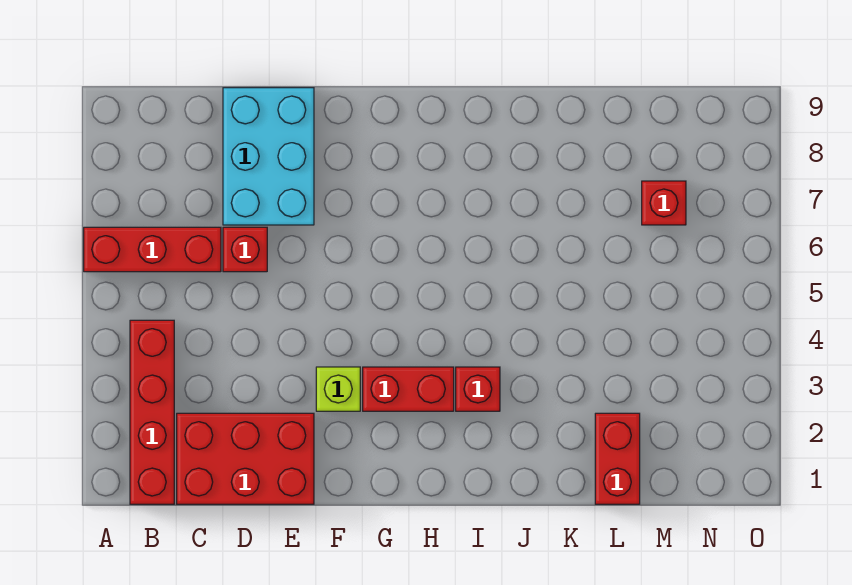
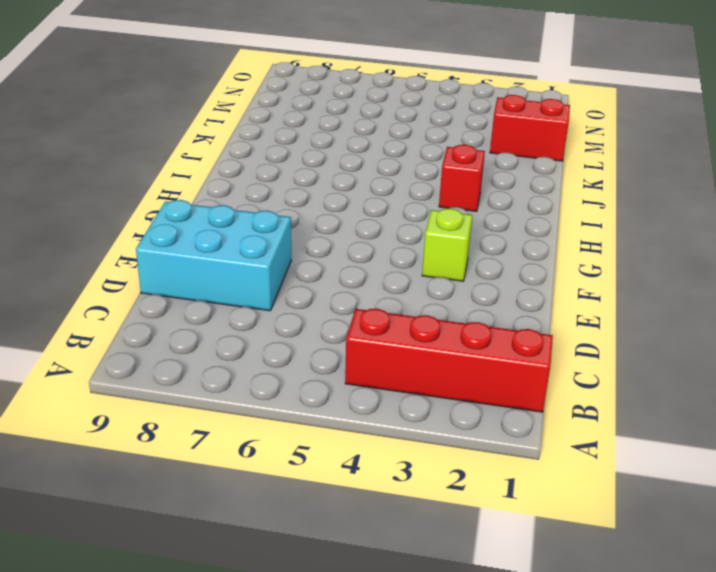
none -> red brick A6:C6 level 1
none -> red brick C1:E2 level 1

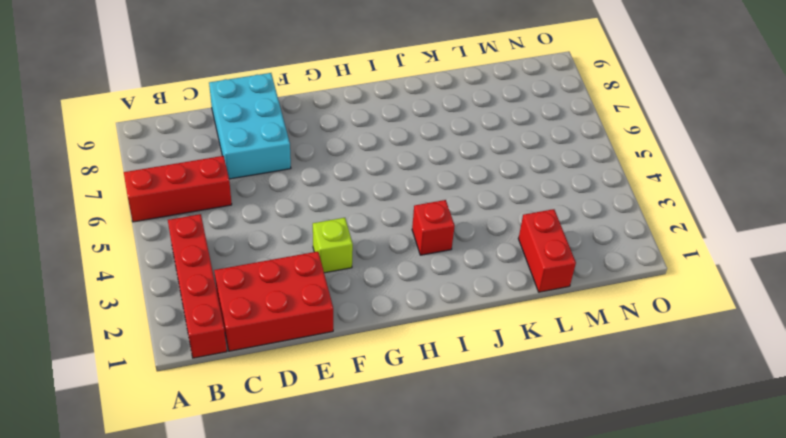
none -> red brick D6 level 1
none -> red brick G3:H3 level 1

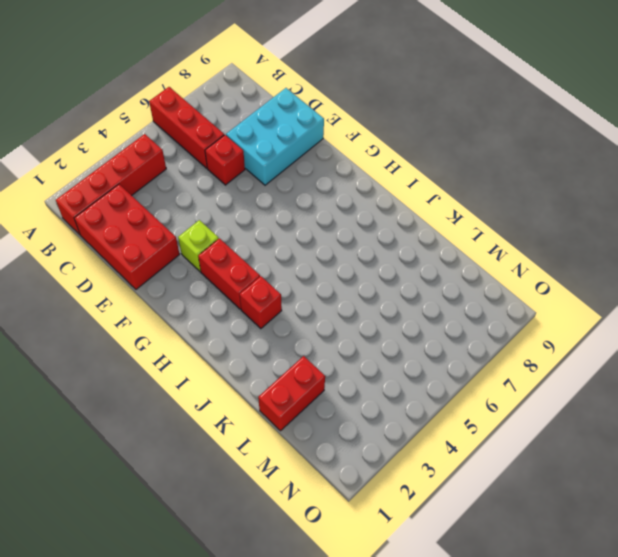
none -> red brick M7 level 1

